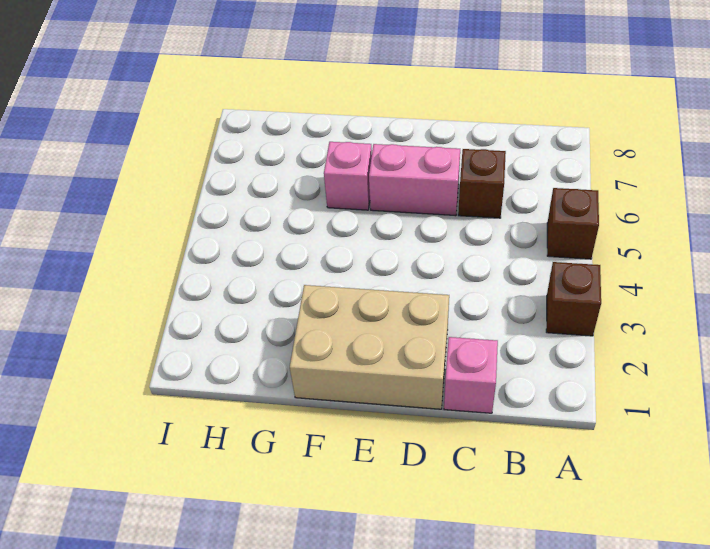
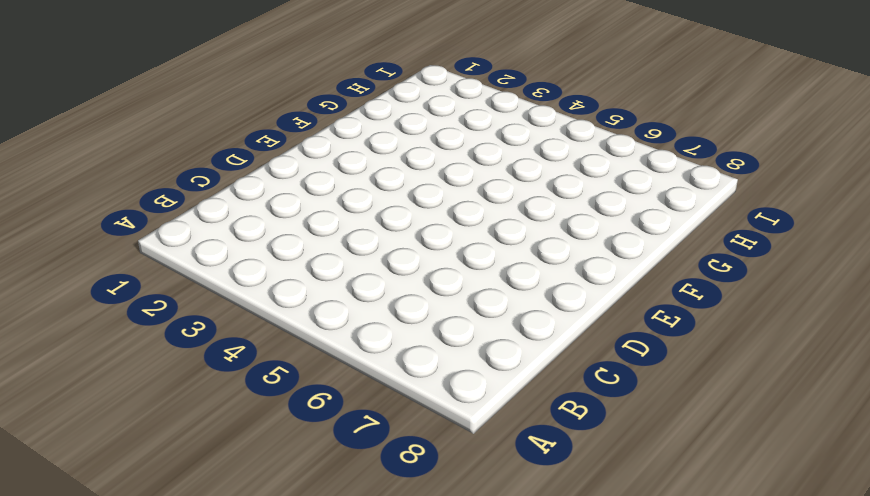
none -> brown brick A3 level 1
none -> brown brick A5 level 1

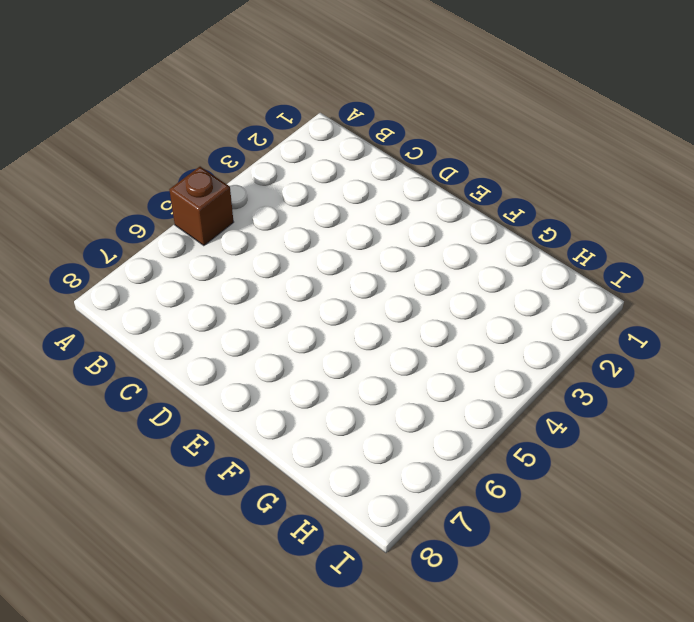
none -> brown brick A3 level 1
none -> pink brick C1 level 1

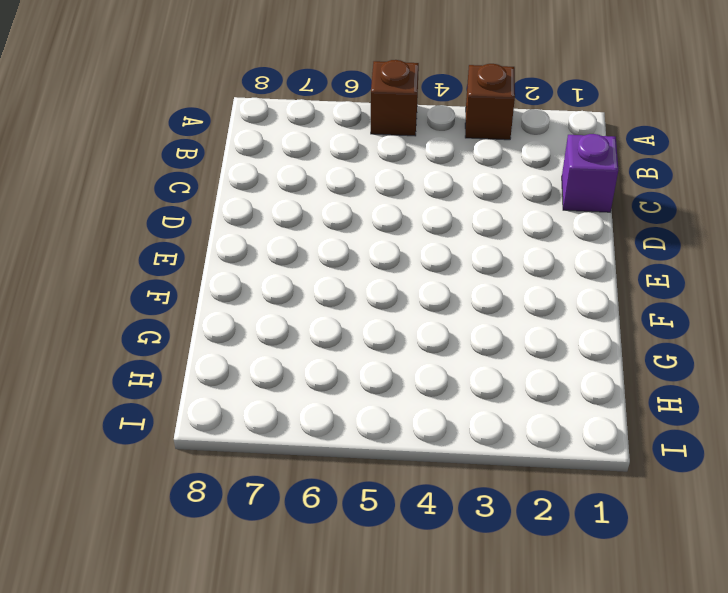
purple brick C1 level 1 -> pink brick C1 level 1
none -> brown brick C6 level 1
none -> tan brick D1:F2 level 1

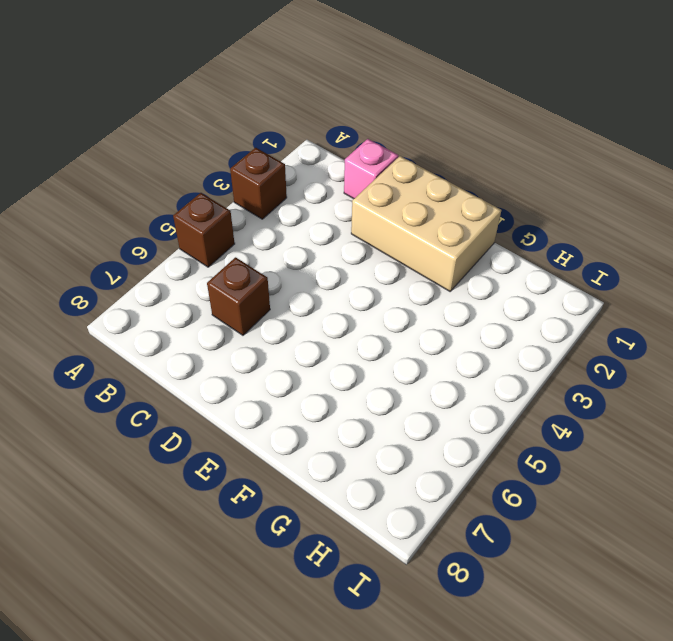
none -> pink brick D6:E6 level 1
none -> pink brick F6 level 1

